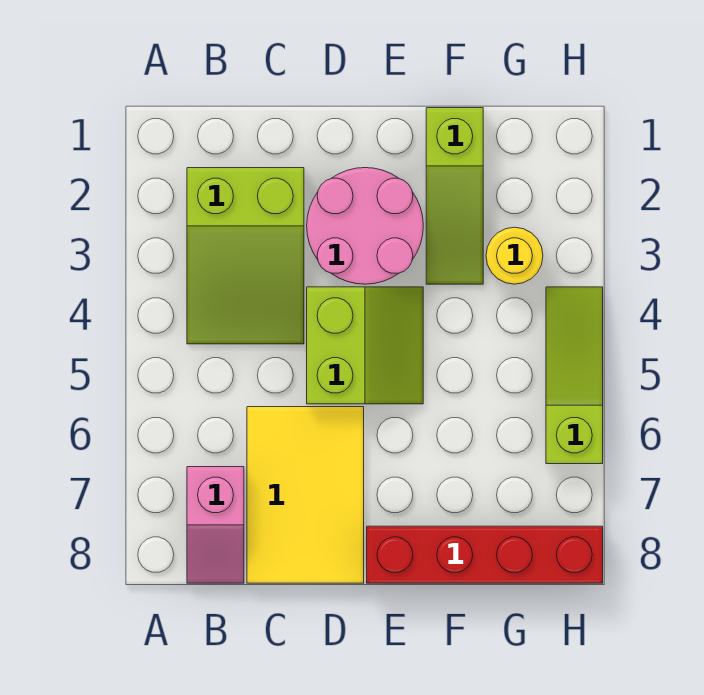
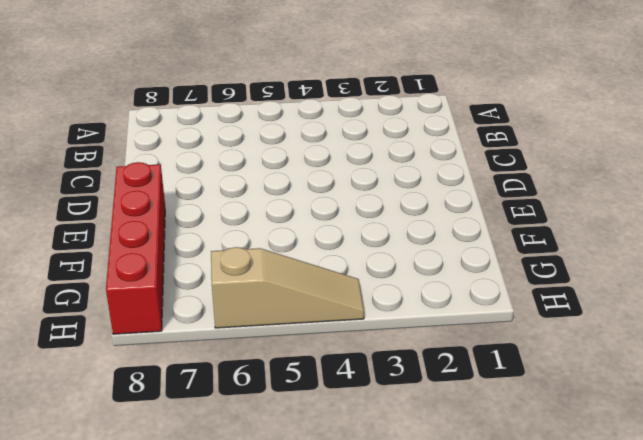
tan slope H4:H6 level 1 top 6 -> lime slope H4:H6 level 1 top 6
none -> lime slope B2:C4 level 1 top 2
none -> pink slope B7:B8 level 1 top 7

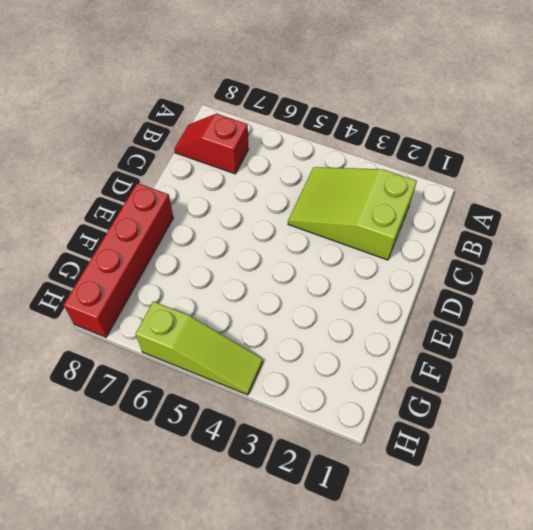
red slope B7:B8 level 1 top 7 -> pink slope B7:B8 level 1 top 7
none -> yellow tile C6:D8 level 1
none -> pink round brick D2:E3 level 1

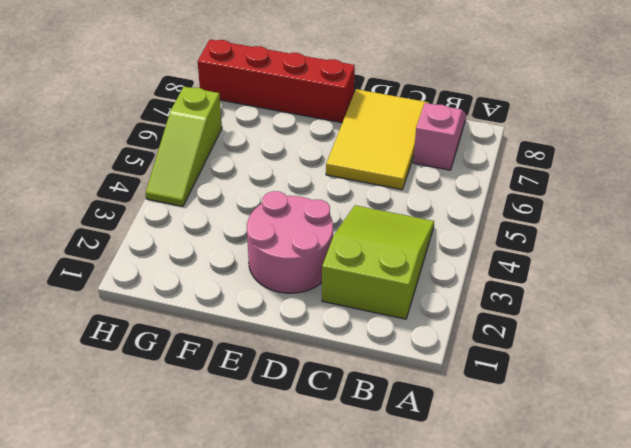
none -> lime slope D4:E5 level 1 top D
none -> lime slope F1:F3 level 1 top 1

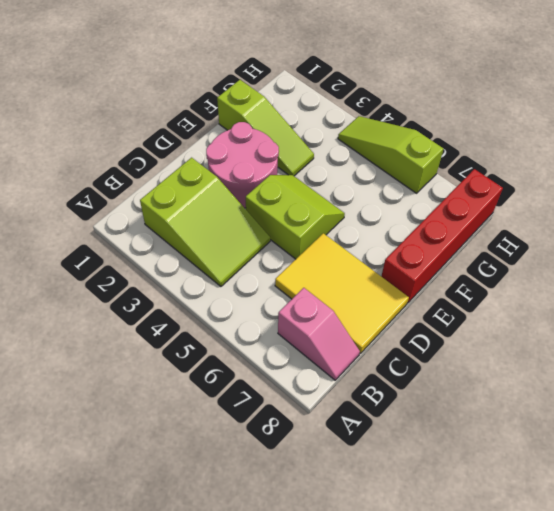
none -> yellow round brick G3 level 1

